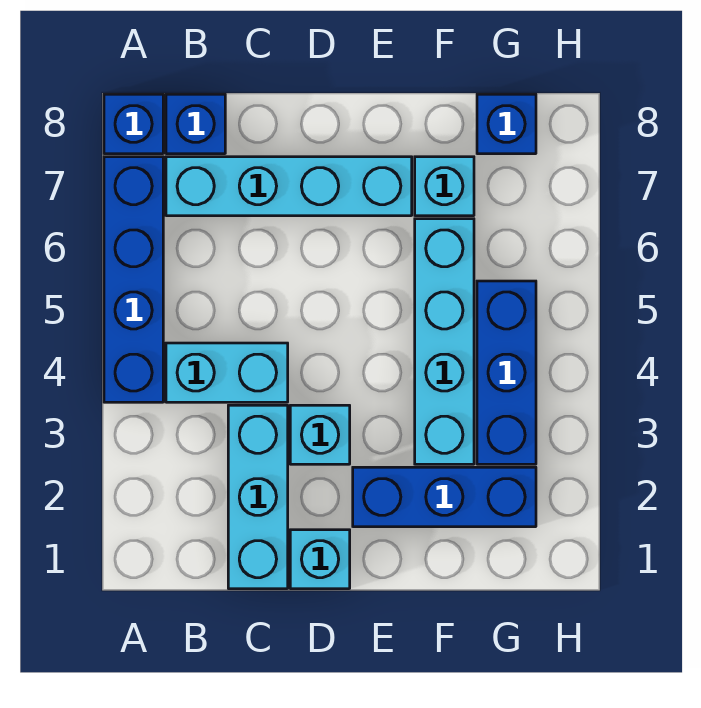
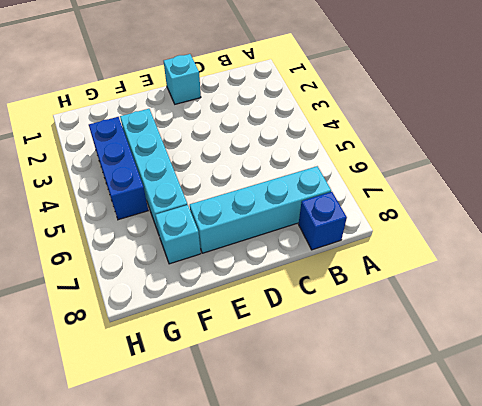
none -> blue brick A4:A7 level 1
none -> blue brick A8 level 1
none -> cyan brick B4:C4 level 1

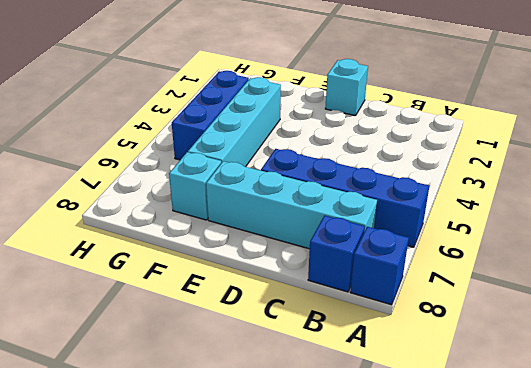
blue brick A6:D6 level 1 -> blue brick A4:A7 level 1
none -> cyan brick B4:C4 level 1
none -> cyan brick C1:C3 level 1
none -> cyan brick D3 level 1

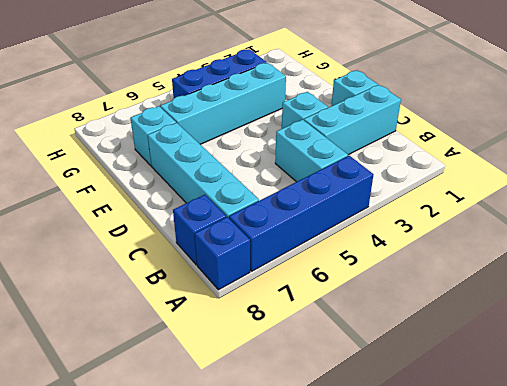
none -> blue brick E2:G2 level 1
none -> blue brick G8 level 1

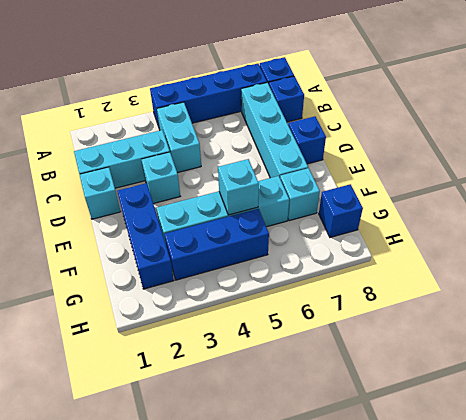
blue brick D8 level 1 -> none
cyan brick F5 level 2 -> none

